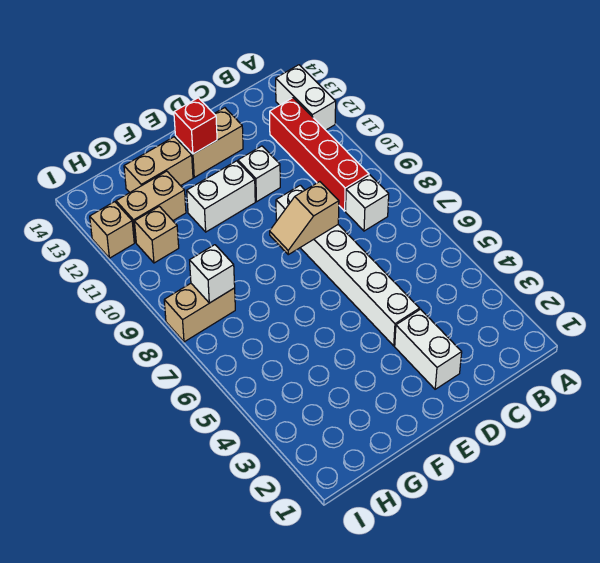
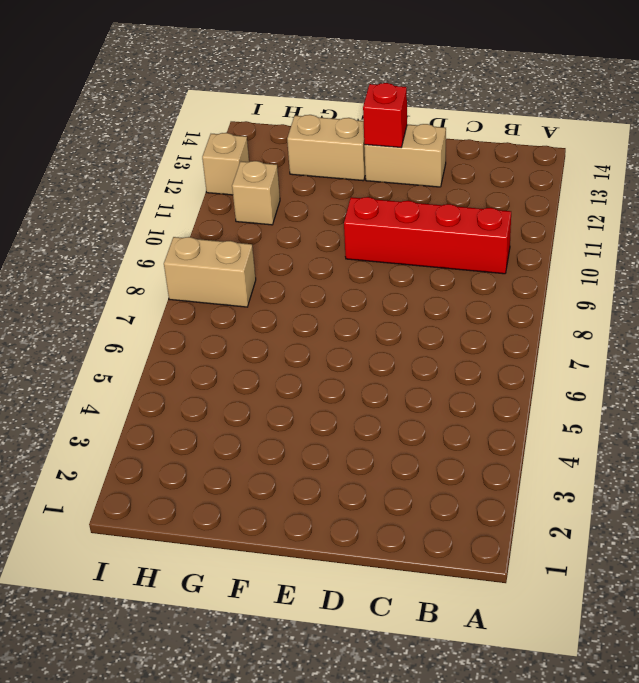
red brick B10:E10 level 1 -> red brick B9:B12 level 1
none -> white brick A12:A13 level 1
none -> white brick B8 level 1
none -> white brick D2:D3 level 1

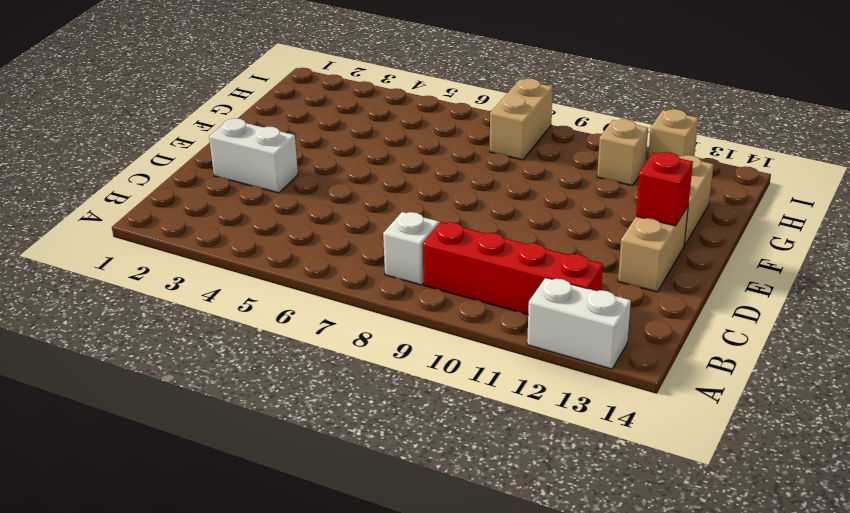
none -> white brick D4:D9 level 1
none -> white brick D11 level 1
none -> white brick E11:F11 level 1

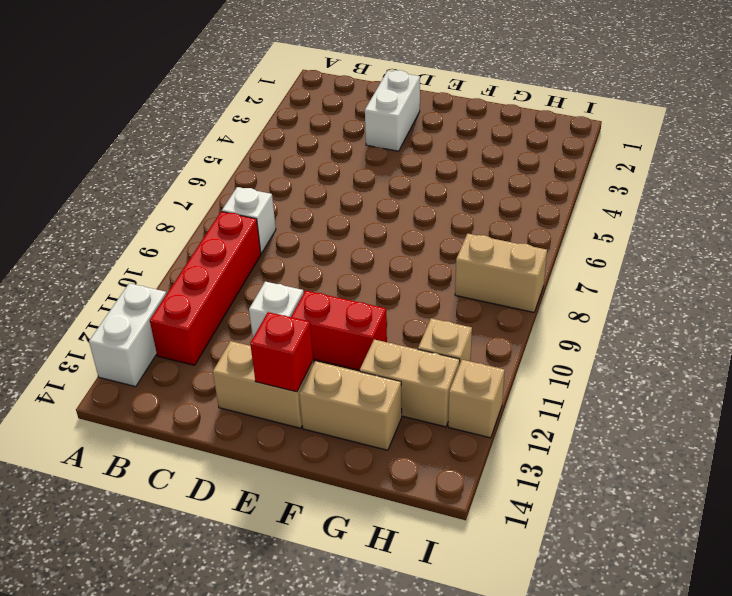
red brick E11:F11 level 1 -> white brick E11:F11 level 1
none -> white brick D4:D9 level 1
none -> tan slope D8:E8 level 2 top D
none -> white brick H8 level 2

